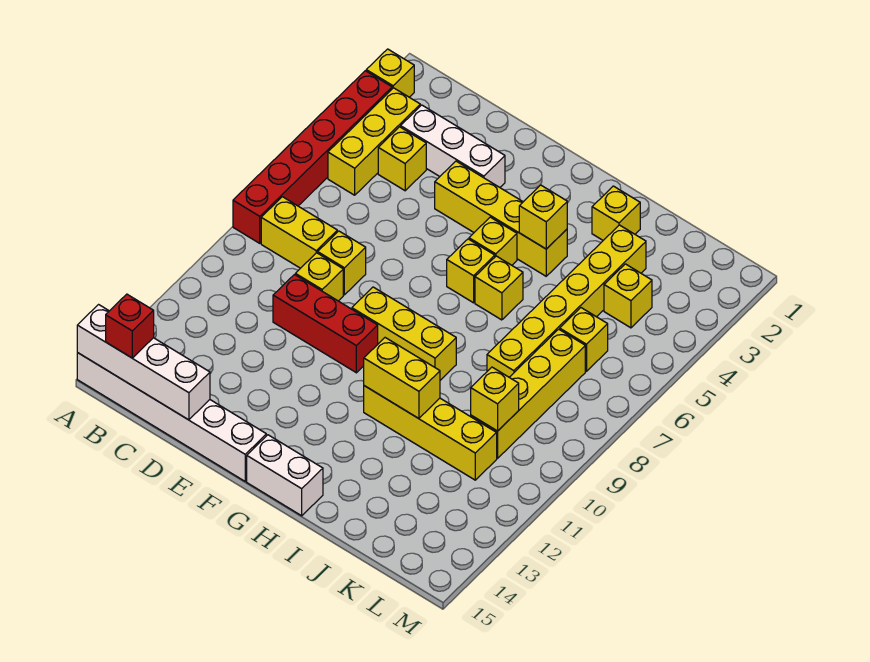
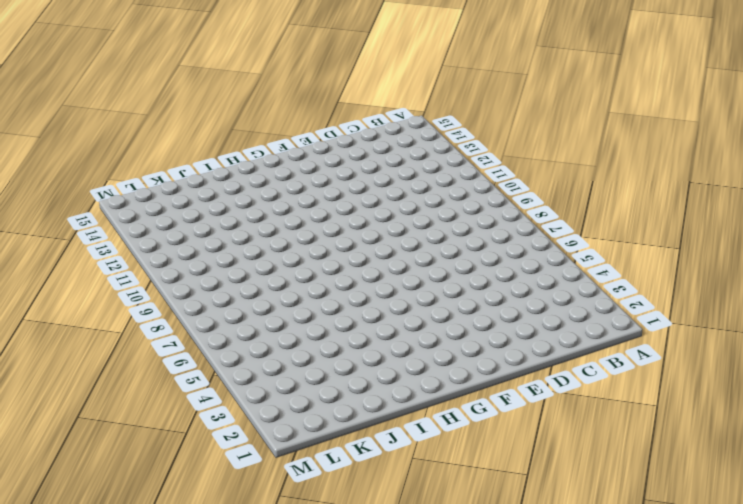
none -> yellow brick A2 level 1
none -> red brick A3:A8 level 1
none -> white brick A15:F15 level 1

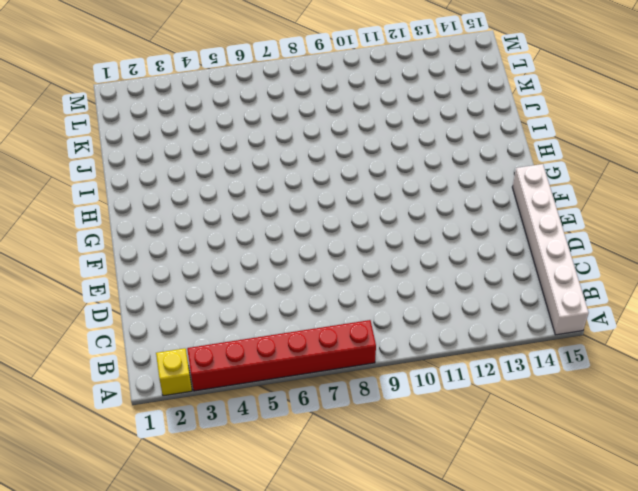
none -> yellow brick B3:B5 level 1
none -> yellow brick B8:C8 level 1
none -> white brick C3:E3 level 1

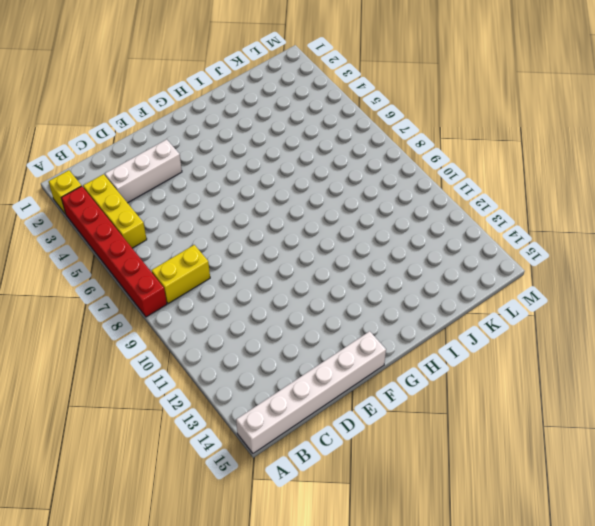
none -> yellow brick C4 level 1
none -> yellow brick D8 level 1
none -> yellow brick D9 level 1

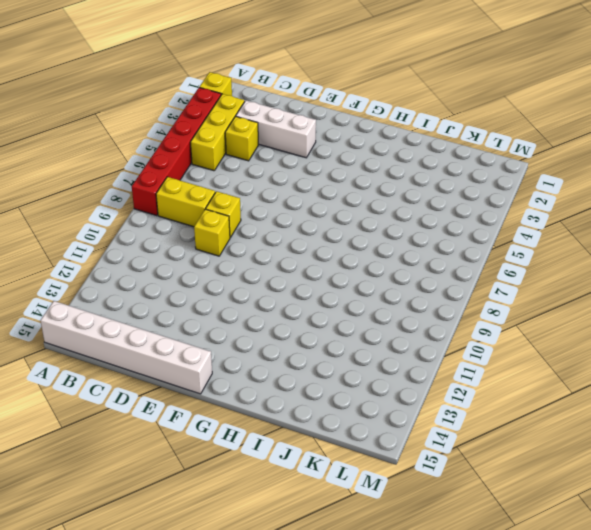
none -> red brick D10:F10 level 1
none -> yellow brick E4:H4 level 1
none -> yellow brick F9:H9 level 1

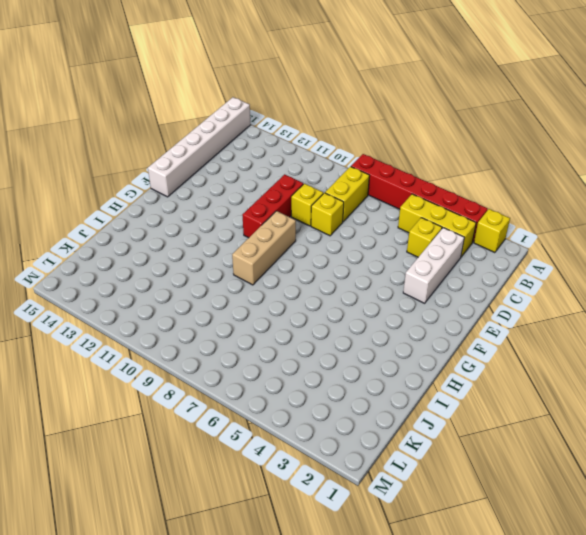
tan brick F9:H9 level 1 -> yellow brick F9:H9 level 1
none -> yellow brick E4:H4 level 1
none -> yellow brick G5 level 1
none -> yellow brick G6 level 1

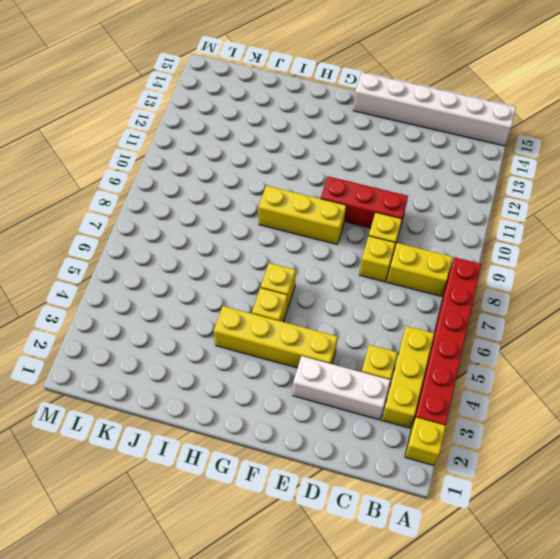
none -> white brick G15:H15 level 1
none -> yellow brick H6 level 1
none -> yellow brick H11:K11 level 1

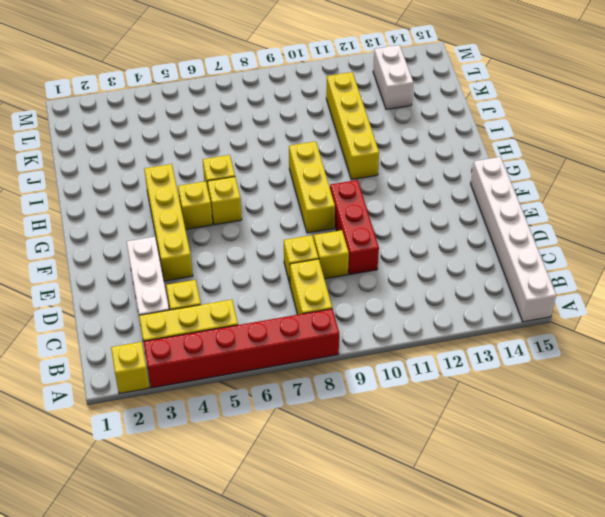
white brick K13:L13 level 1 -> white brick G15:H15 level 1
none -> yellow brick I2 level 1
none -> yellow brick J3:J8 level 1
none -> yellow brick K4 level 1

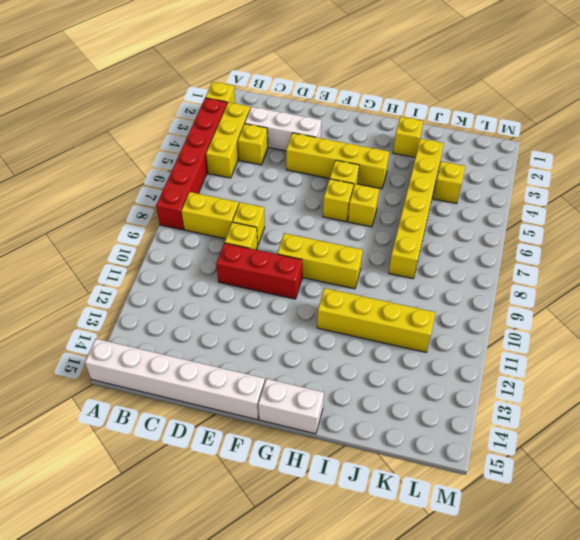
none -> yellow brick K6 level 1
none -> yellow brick K7:K10 level 1
none -> white brick A15:D15 level 2

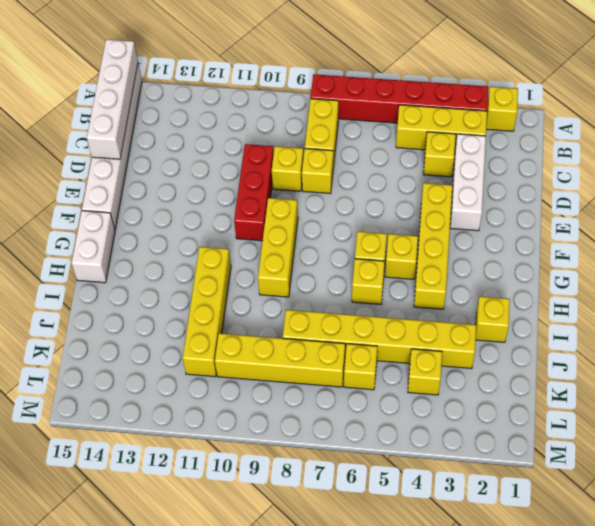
none -> yellow brick H4 level 2
none -> yellow brick H11:I11 level 2
none -> yellow brick K10 level 2

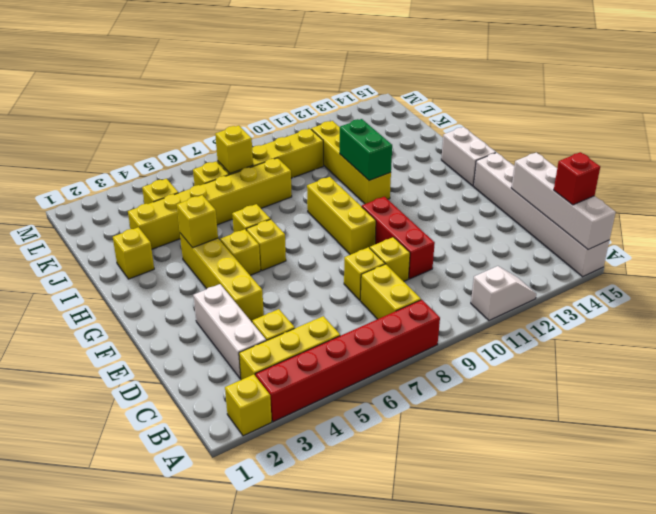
white slope A11:A12 level 1 top 11 -> none
green brick H11:I11 level 2 -> yellow brick H11:I11 level 2
yellow brick K7 level 2 -> yellow brick K10 level 2

